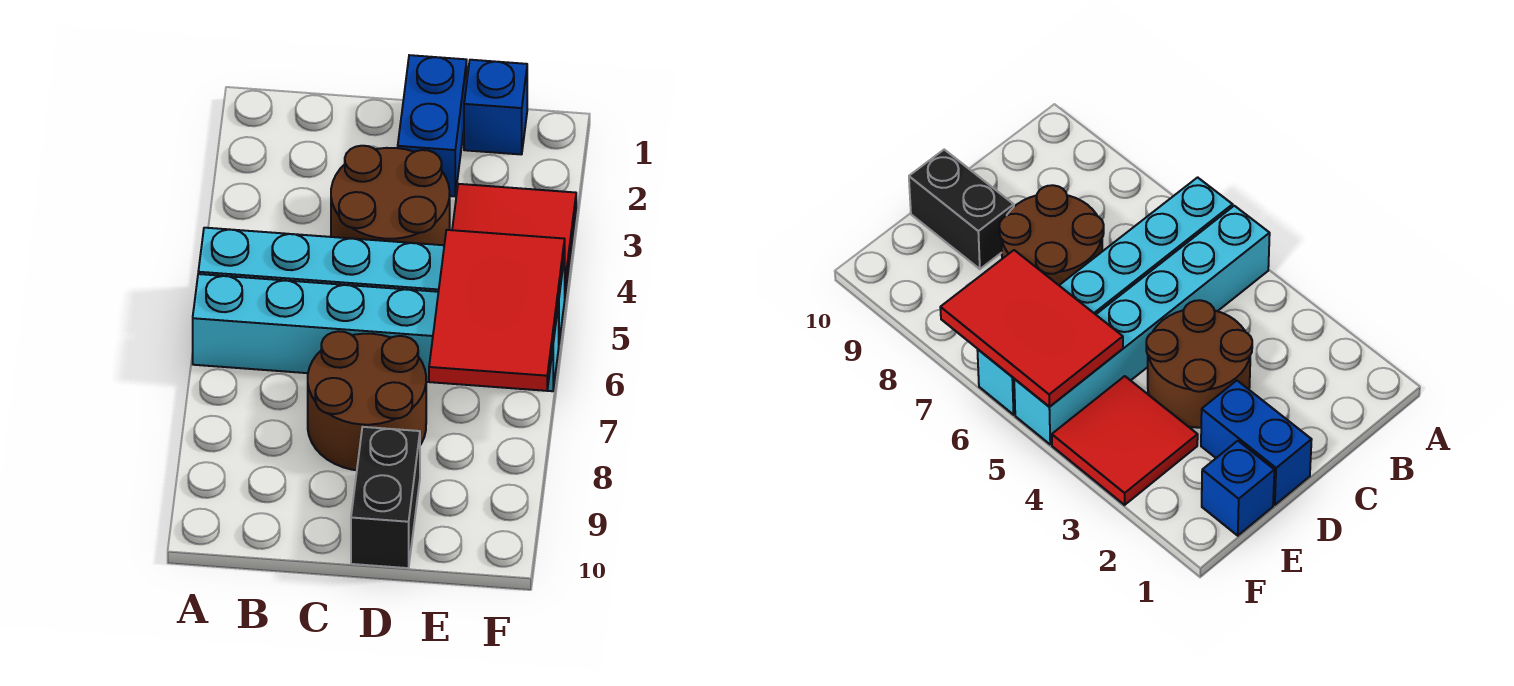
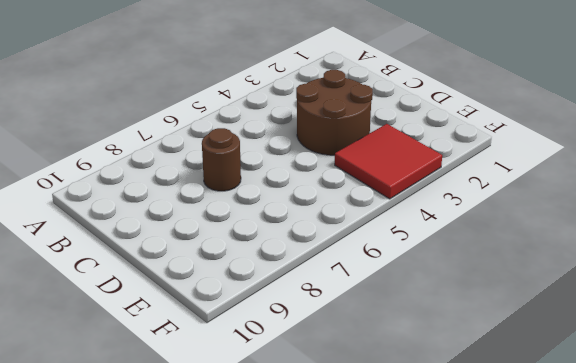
brown round brick C7 level 1 -> brown round brick C7:D8 level 1
none -> cyan brick A5:F5 level 1
none -> cyan brick A6:F6 level 1

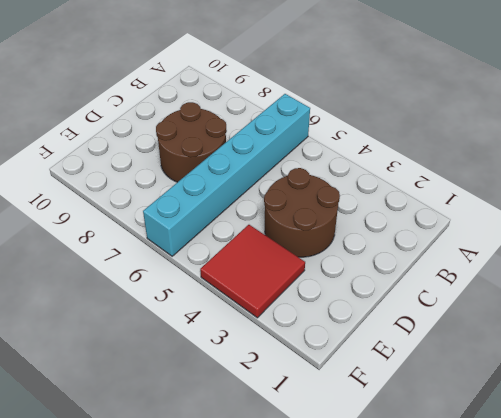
none -> cyan brick A5:F5 level 1
none -> blue brick D1:D2 level 1

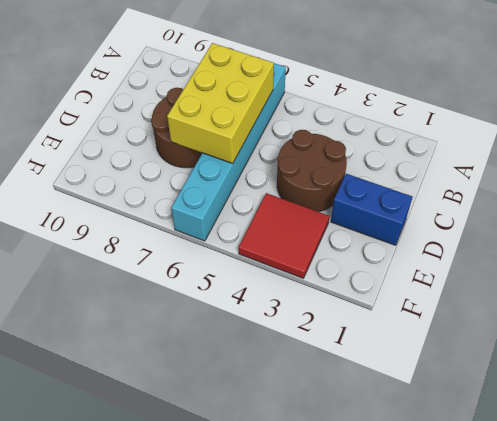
yellow brick B6:D7 level 2 -> none
none -> cyan brick A5:F5 level 1
none -> black brick D9:D10 level 1

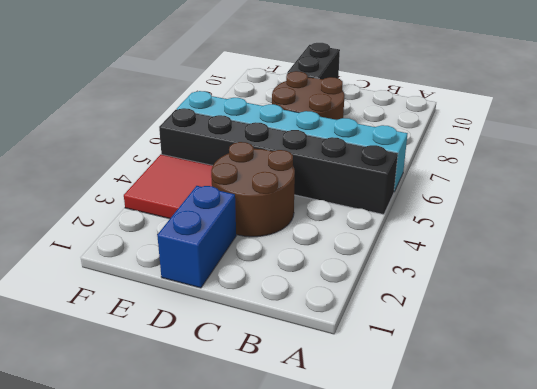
black brick A5:F5 level 1 -> cyan brick A5:F5 level 1
none -> blue brick E1 level 1
none -> red tile E5:F7 level 2

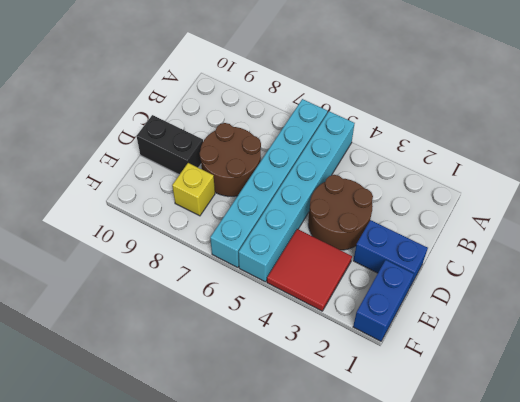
blue brick E1:F1 level 1 -> blue brick E1 level 1
yellow brick E8 level 1 -> none
none -> red tile E5:F7 level 2

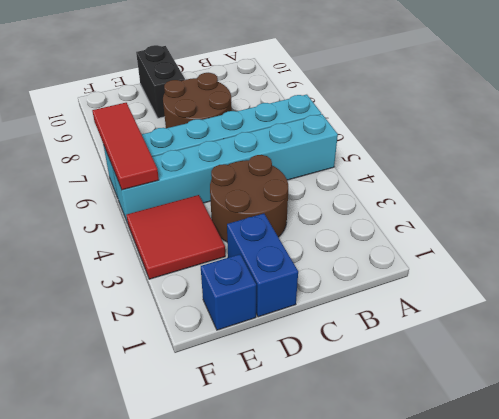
red tile F5:F7 level 2 -> red tile E5:F7 level 2

